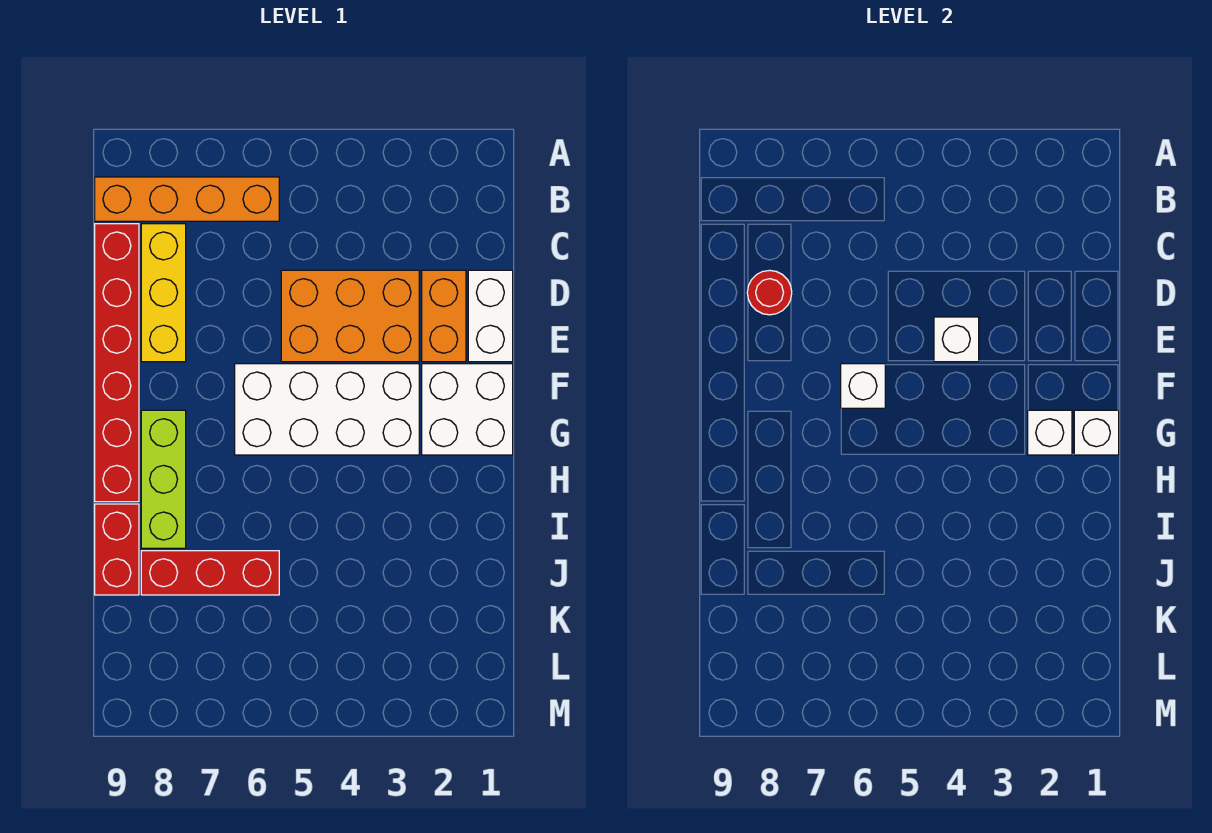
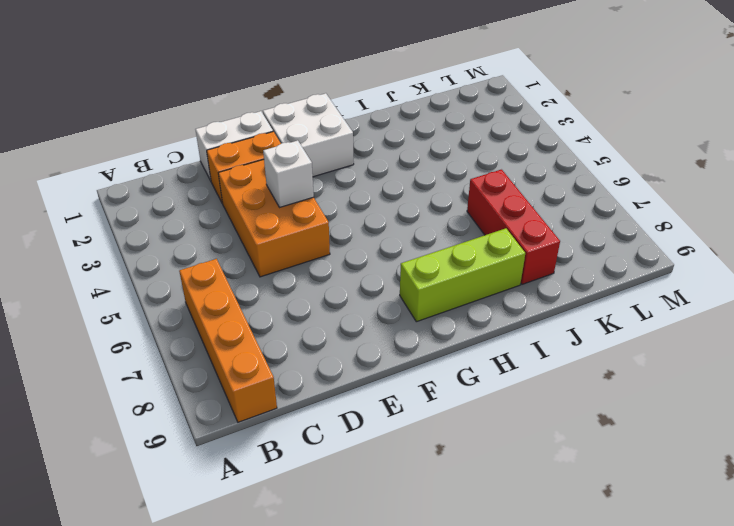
none -> yellow brick C8:E8 level 1
none -> red brick C9:H9 level 1
none -> white brick F3:G6 level 1

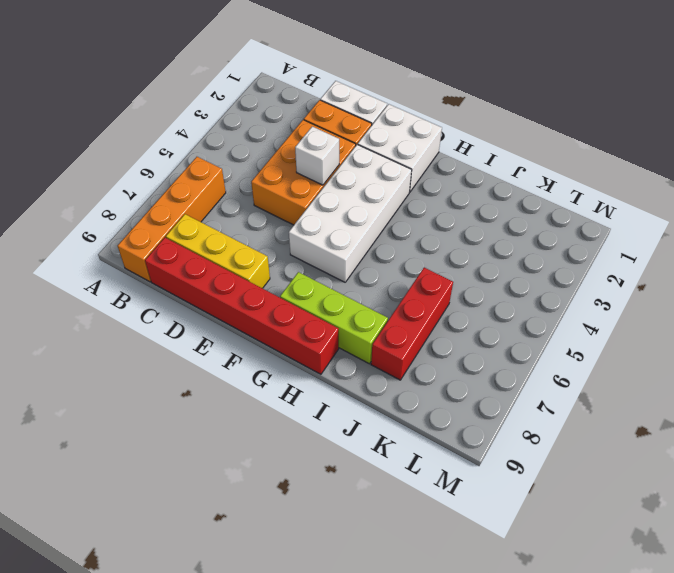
none -> red brick I9:J9 level 1
none -> red round brick D8 level 2
none -> white brick F6 level 2

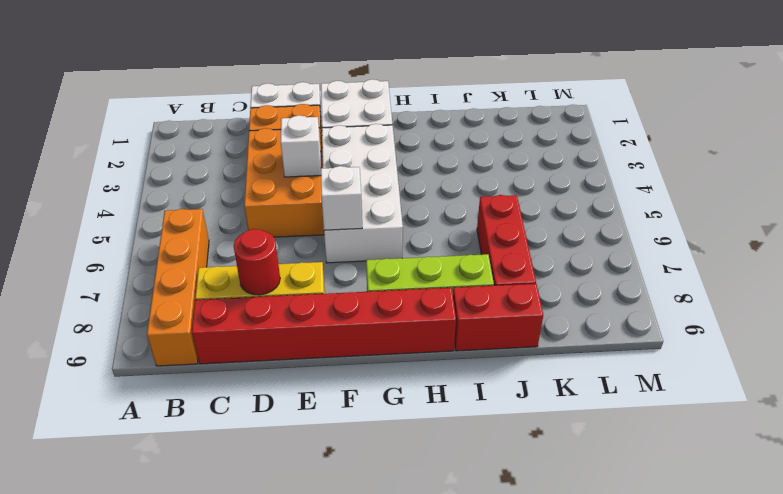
none -> white brick G1 level 2
none -> white brick G2 level 2

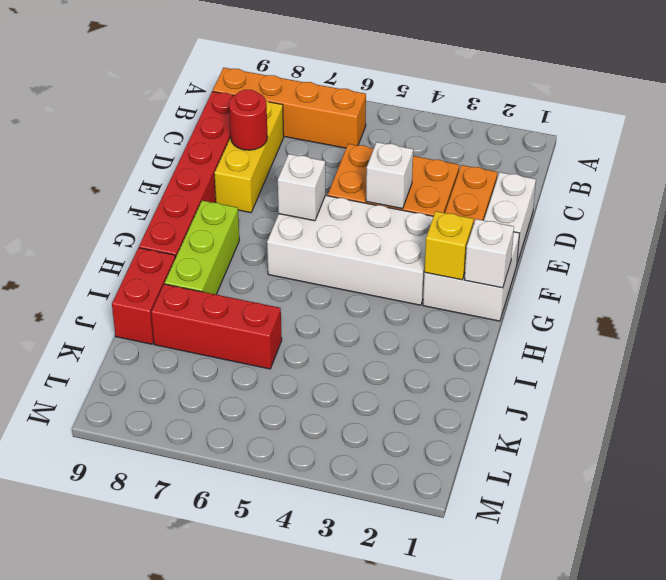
yellow brick G2 level 2 -> white brick G2 level 2

